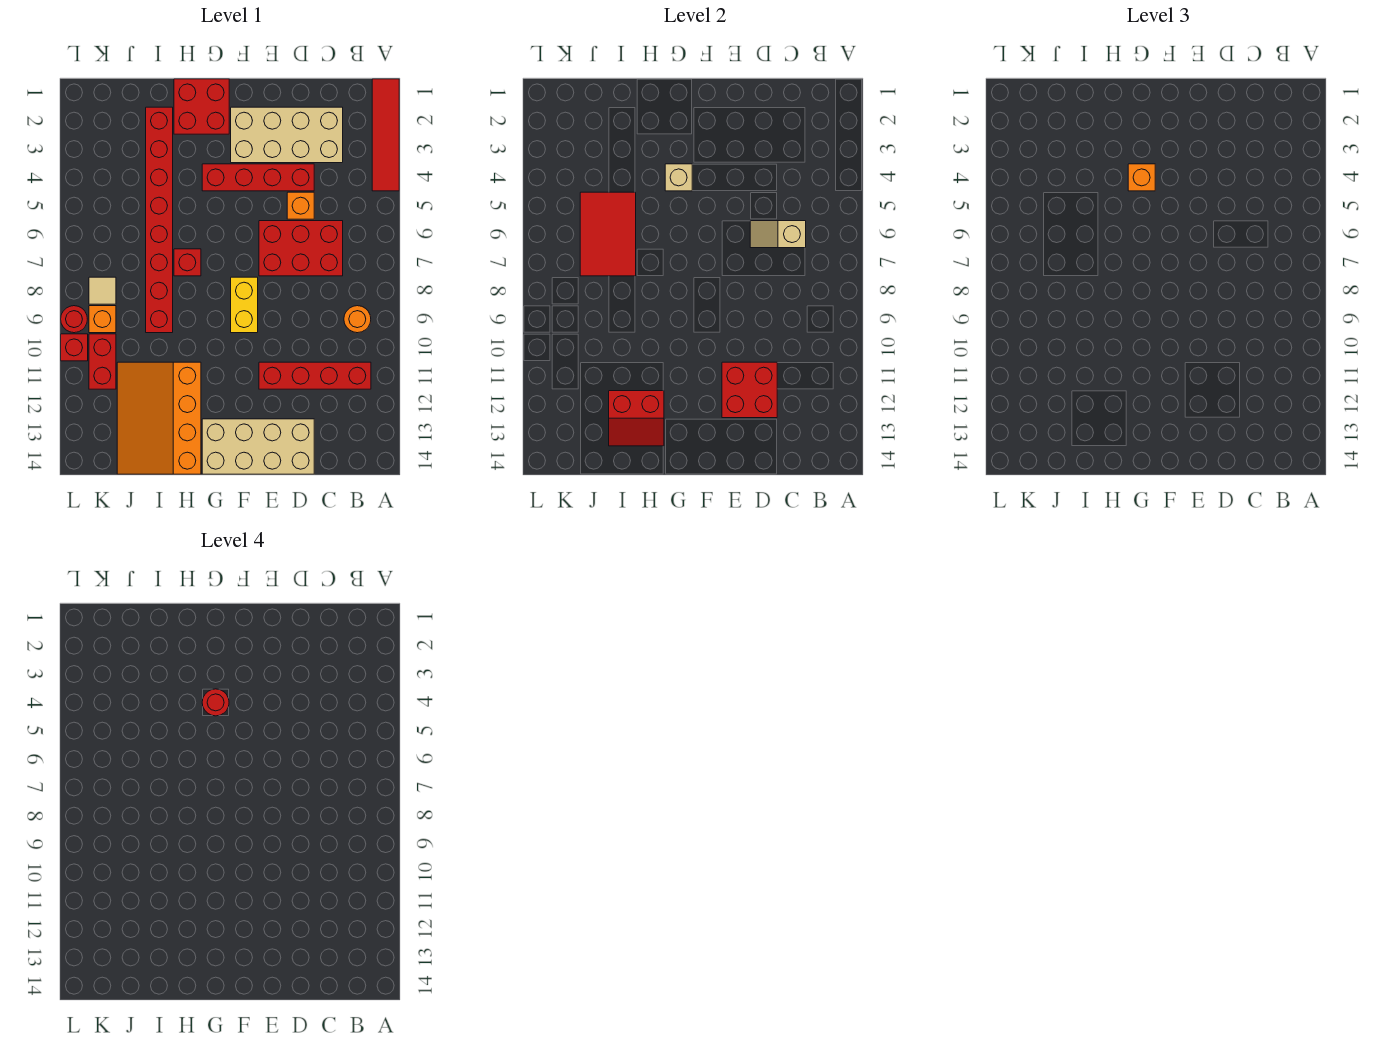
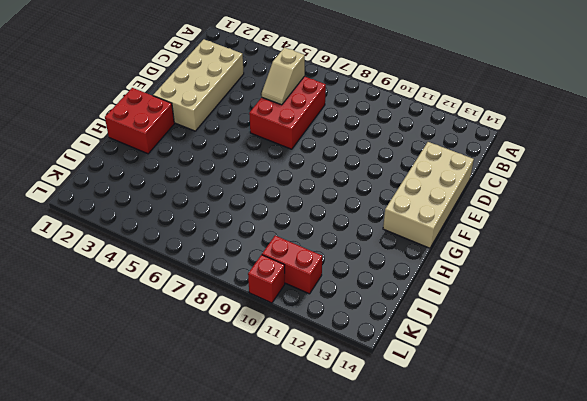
none -> red tile A1:A4 level 1
none -> orange round brick B9 level 1
none -> red brick B11:E11 level 1

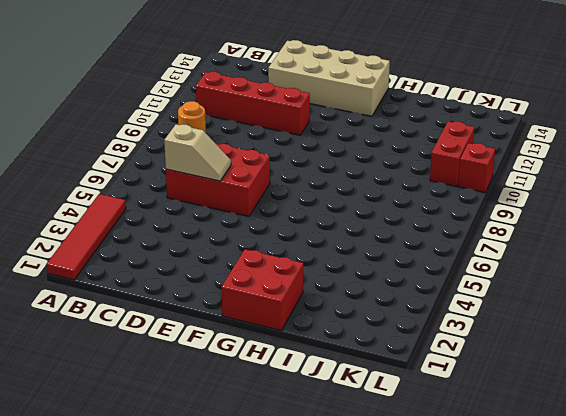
none -> tan brick C2:F3 level 1
none -> red brick D4:G4 level 1
none -> orange brick D5 level 1

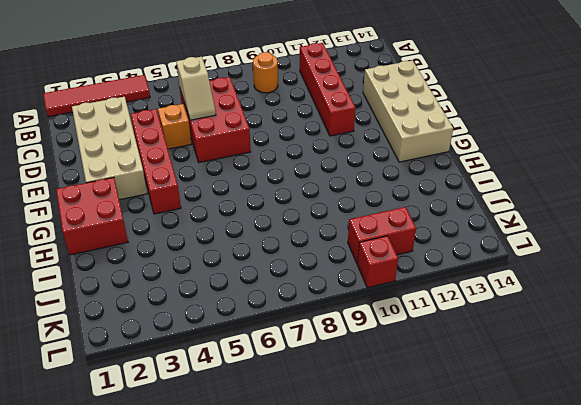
none -> yellow brick F8:F9 level 1
none -> red brick H7 level 1
none -> orange slope H11:J14 level 1 top H

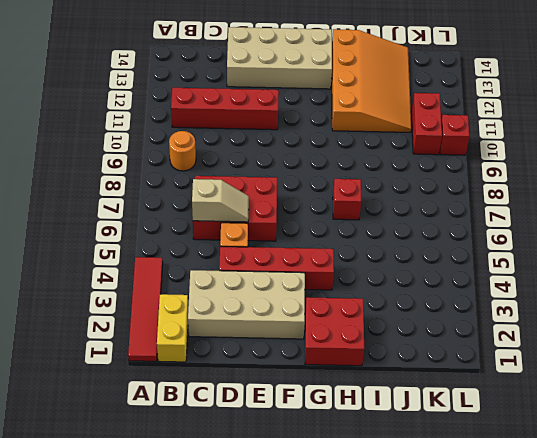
yellow brick B1:B2 level 1 -> yellow brick F8:F9 level 1
none -> red brick I2:I9 level 1
none -> tan tile K8 level 1
none -> orange brick K9 level 1

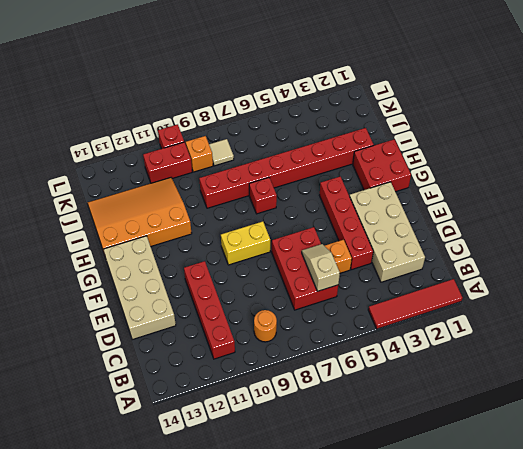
none -> red round brick L9 level 1
none -> red brick D11:E12 level 2
none -> tan brick G4 level 2

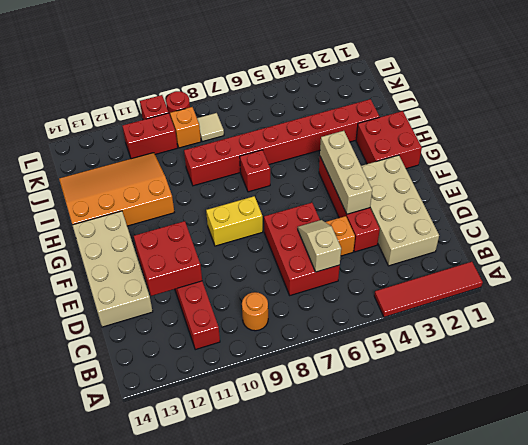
tan brick E4:G4 level 2 -> tan brick G4 level 2
none -> red slope H12:I13 level 2 top 12
none -> red tile I5:J7 level 2
none -> orange brick G4 level 3

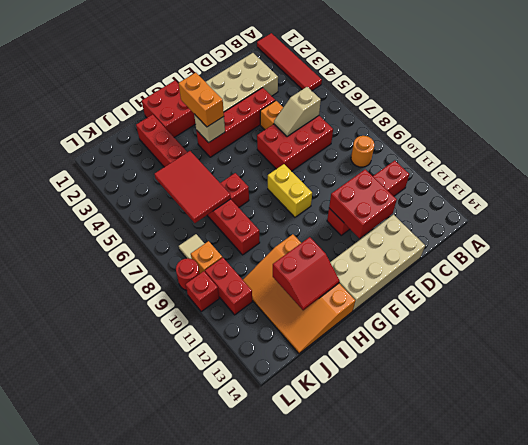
orange brick G3:G4 level 3 -> orange brick G4 level 3
none -> red round brick G4 level 4

